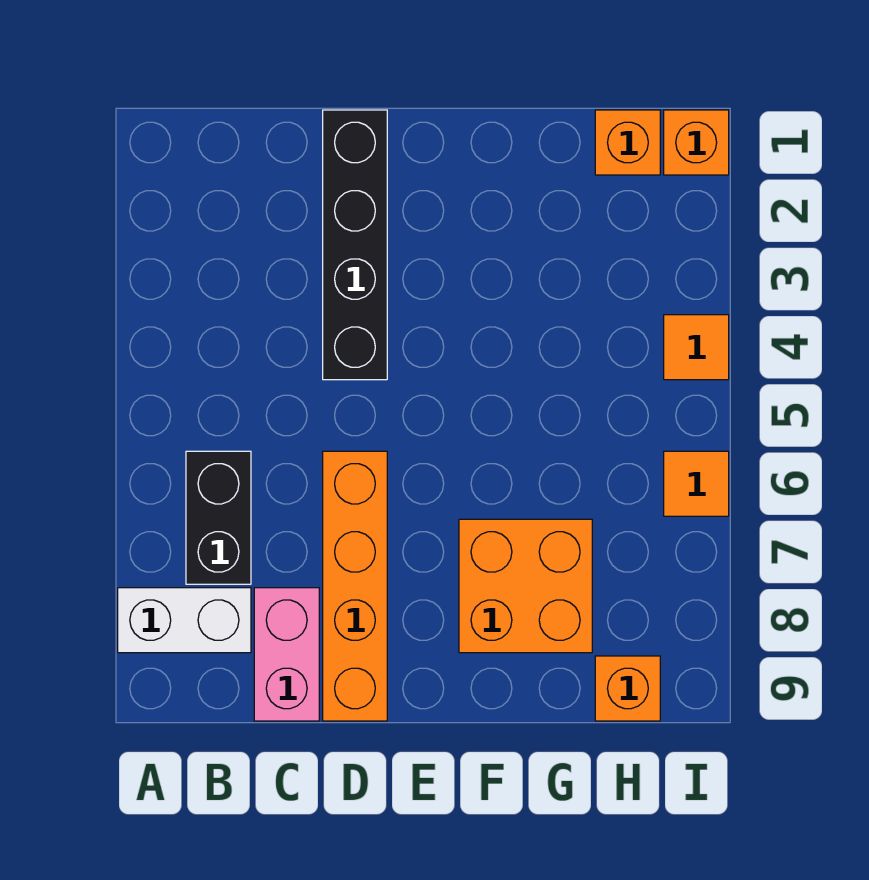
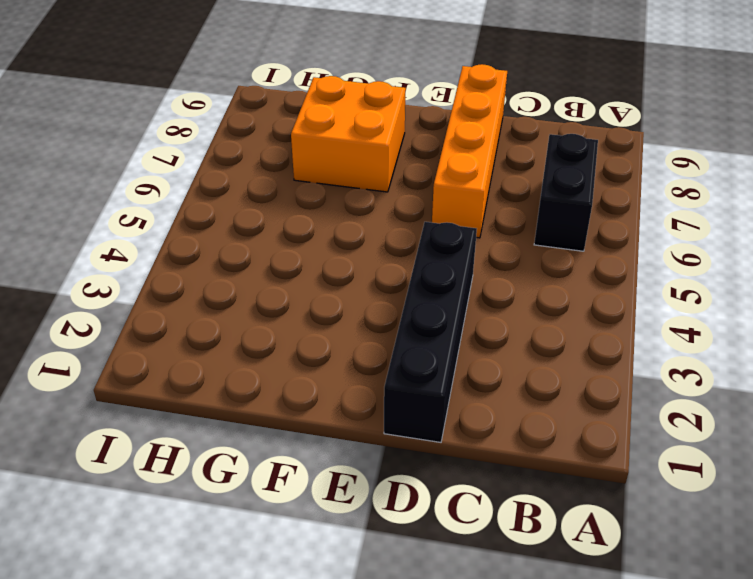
none -> white brick A8:B8 level 1
none -> pink brick C8:C9 level 1

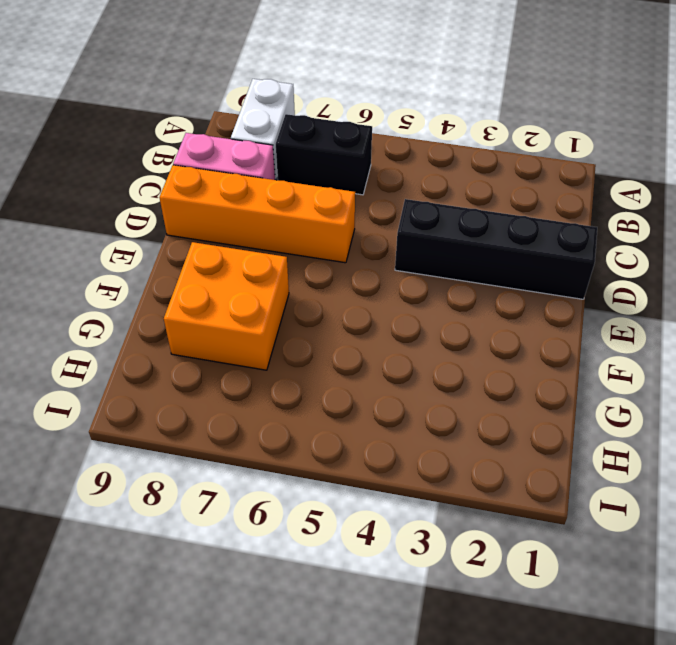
none -> orange brick H1 level 1
none -> orange brick H9 level 1

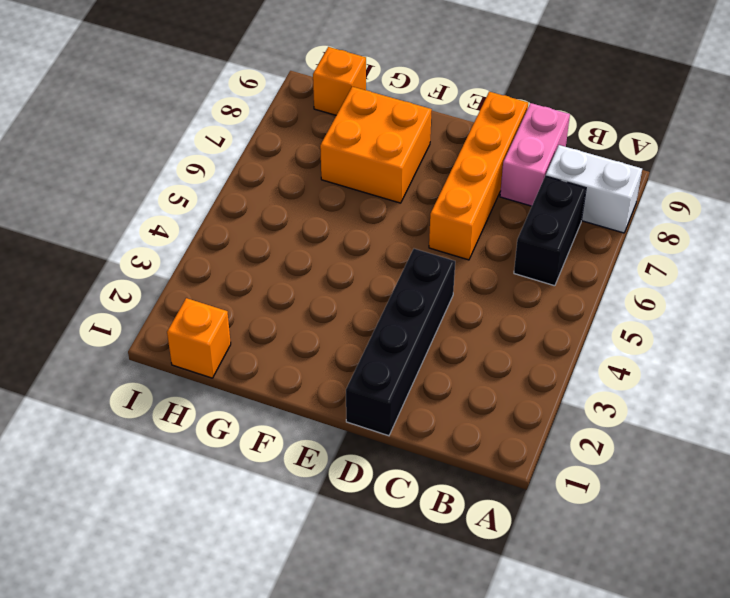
none -> orange brick I1 level 1
none -> orange tile I4 level 1

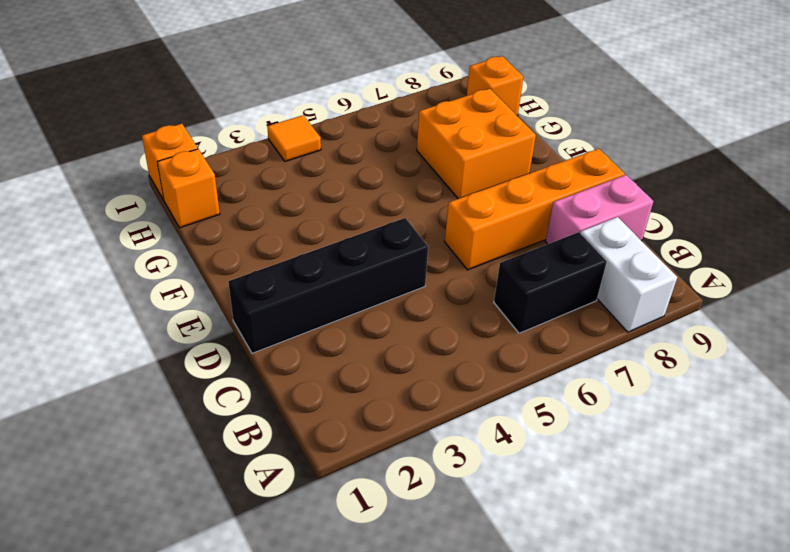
none -> orange tile I6 level 1

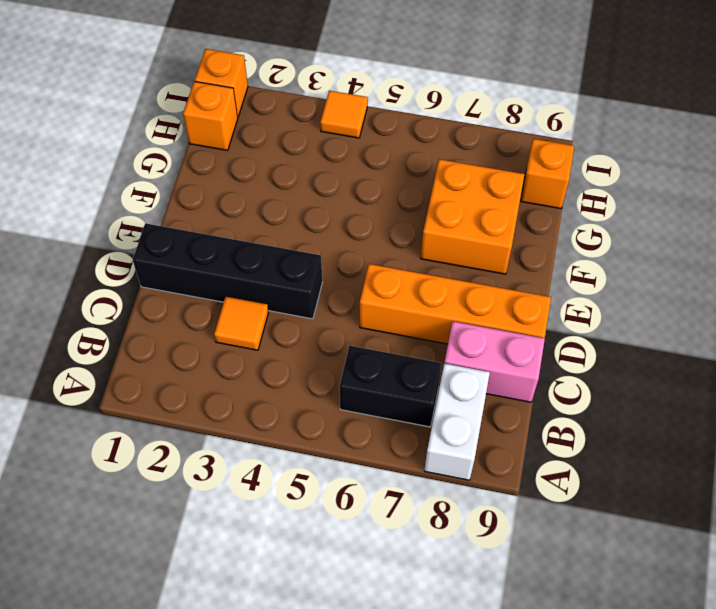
orange tile C3 level 1 -> orange tile I6 level 1

